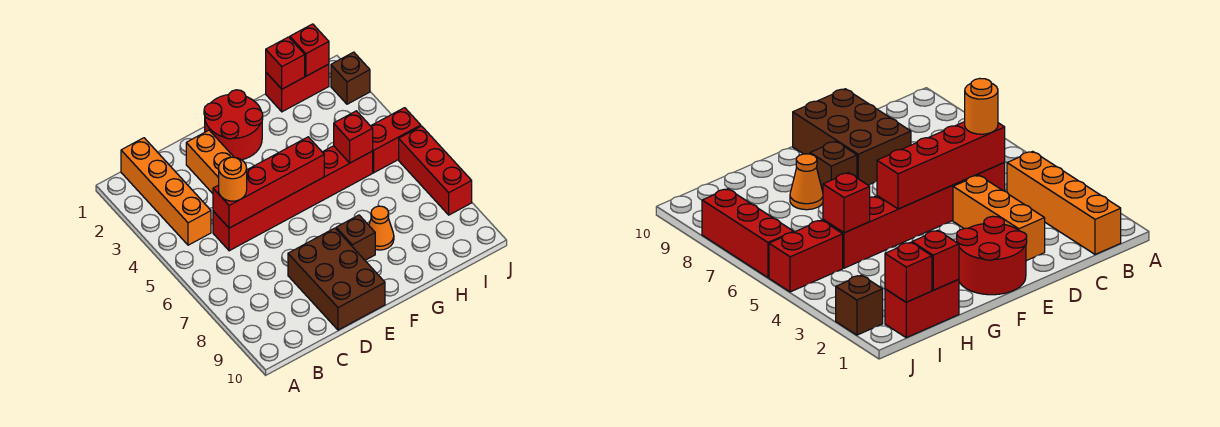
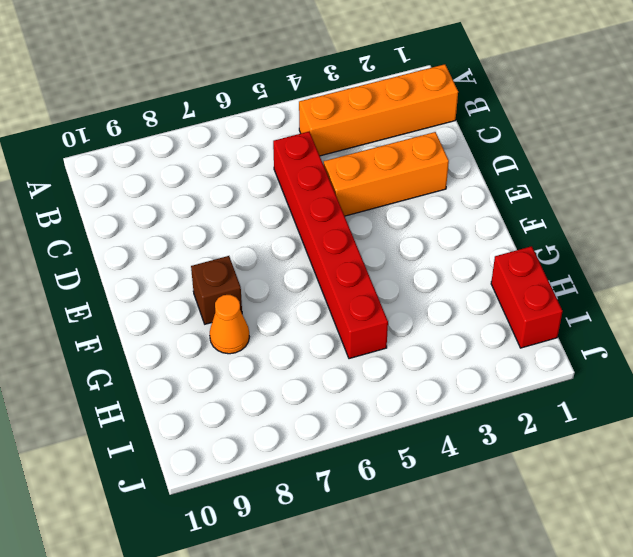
none -> brown brick D8:E10 level 1
none -> red round brick E1:F2 level 1
none -> red brick I5:J5 level 1

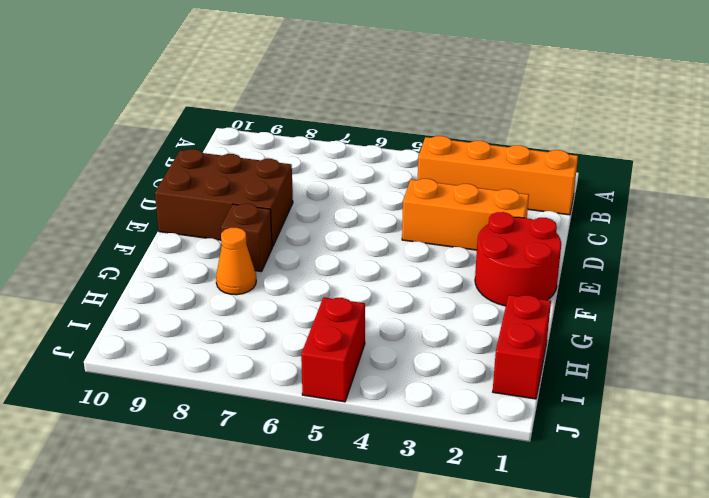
none -> red brick C5:H5 level 1
none -> brown brick J2 level 1
none -> red brick J6:J8 level 1

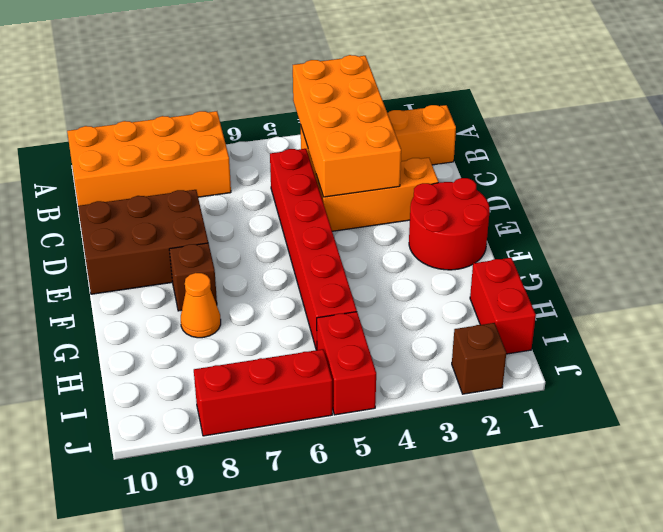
orange brick A3:D4 level 2 -> none
orange brick A7:B10 level 1 -> none
none -> red brick C5:F5 level 2
none -> red brick H1 level 2
none -> red brick H5 level 2

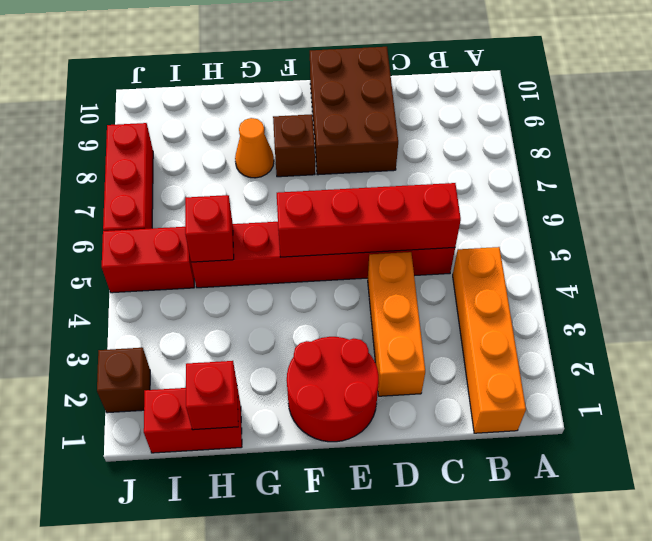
none -> red brick I1 level 2
none -> orange round brick C5 level 3

